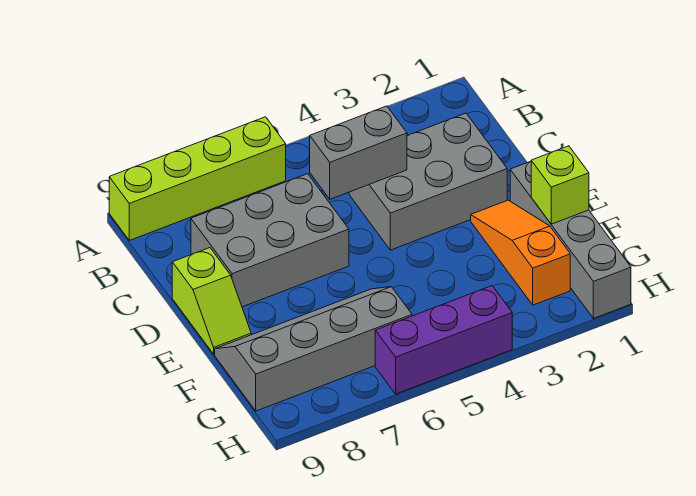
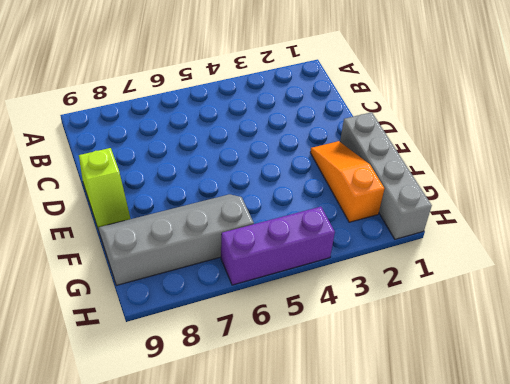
none -> lime brick A6:A9 level 1
none -> grey brick C2:D4 level 1

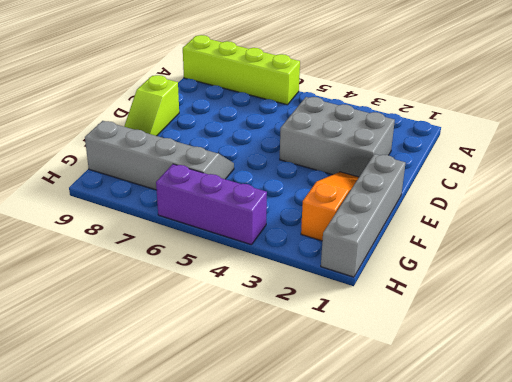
none -> grey brick C6:D8 level 1
none -> grey brick C4:C5 level 2

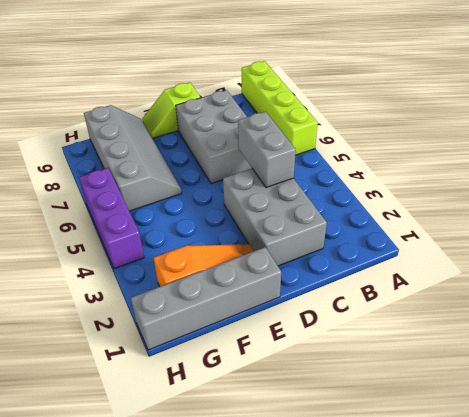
none -> lime brick F1 level 2

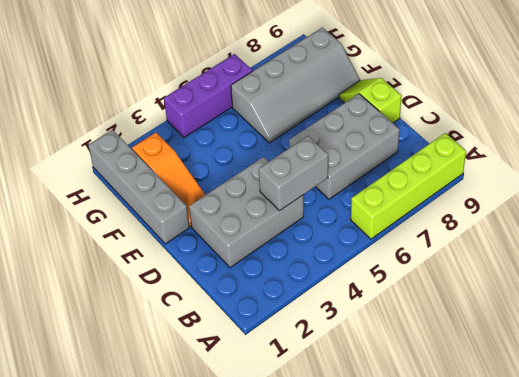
none -> lime brick F1 level 2

